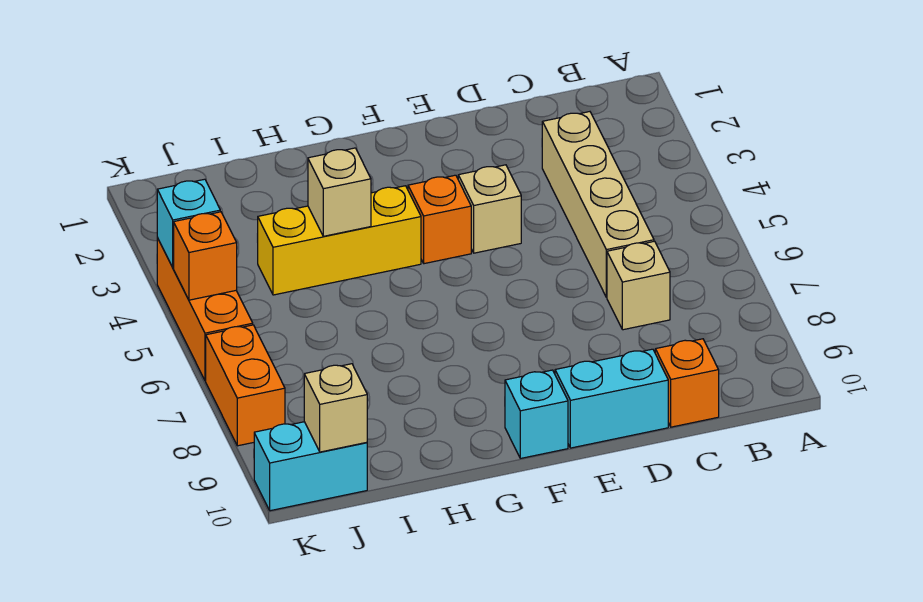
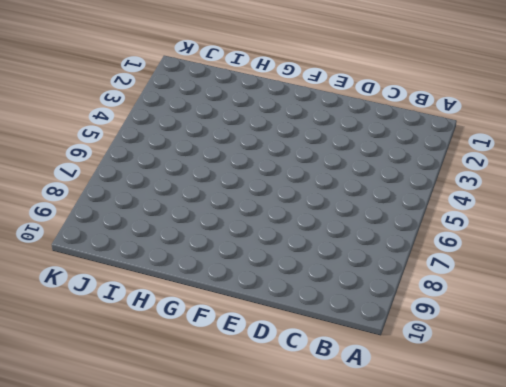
none -> tan brick C3:C6 level 1
none -> tan brick C7 level 1
none -> orange brick C10 level 1

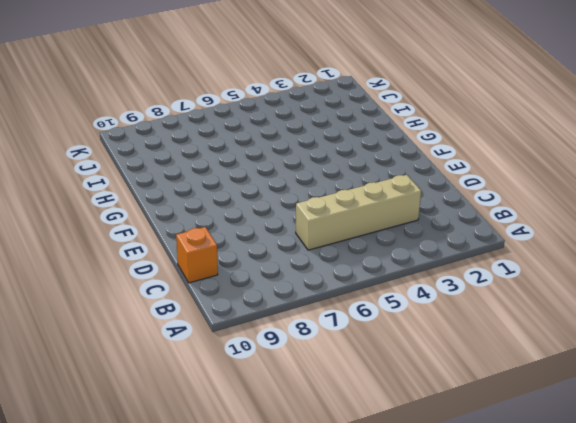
none -> tan brick C7 level 1
none -> cyan brick D10:E10 level 1
none -> tan brick E4 level 1

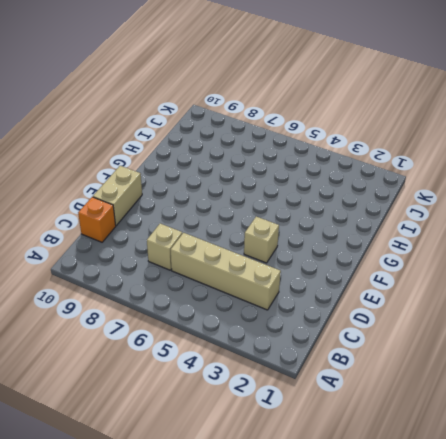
tan brick D10:E10 level 1 -> cyan brick D10:E10 level 1
none -> orange brick F4 level 1
none -> cyan brick F10 level 1
none -> yellow brick G4:I4 level 1

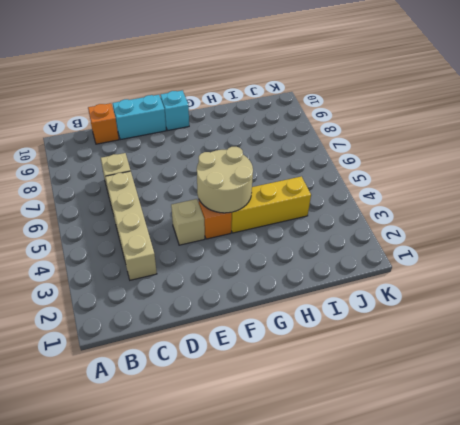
tan round brick F4:G5 level 2 -> none
none -> cyan brick J10:K10 level 1
none -> orange brick K4:K6 level 1
none -> orange brick K7:K8 level 1

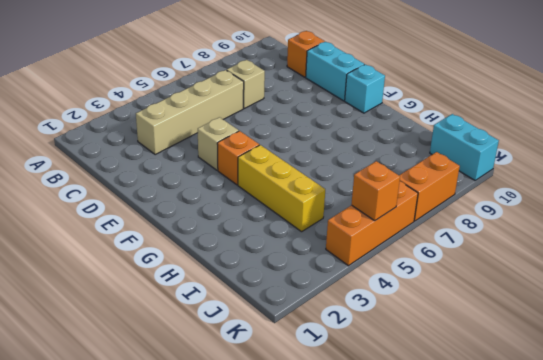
none -> tan brick H4 level 2
none -> tan brick J10 level 2
none -> cyan brick K4 level 2

